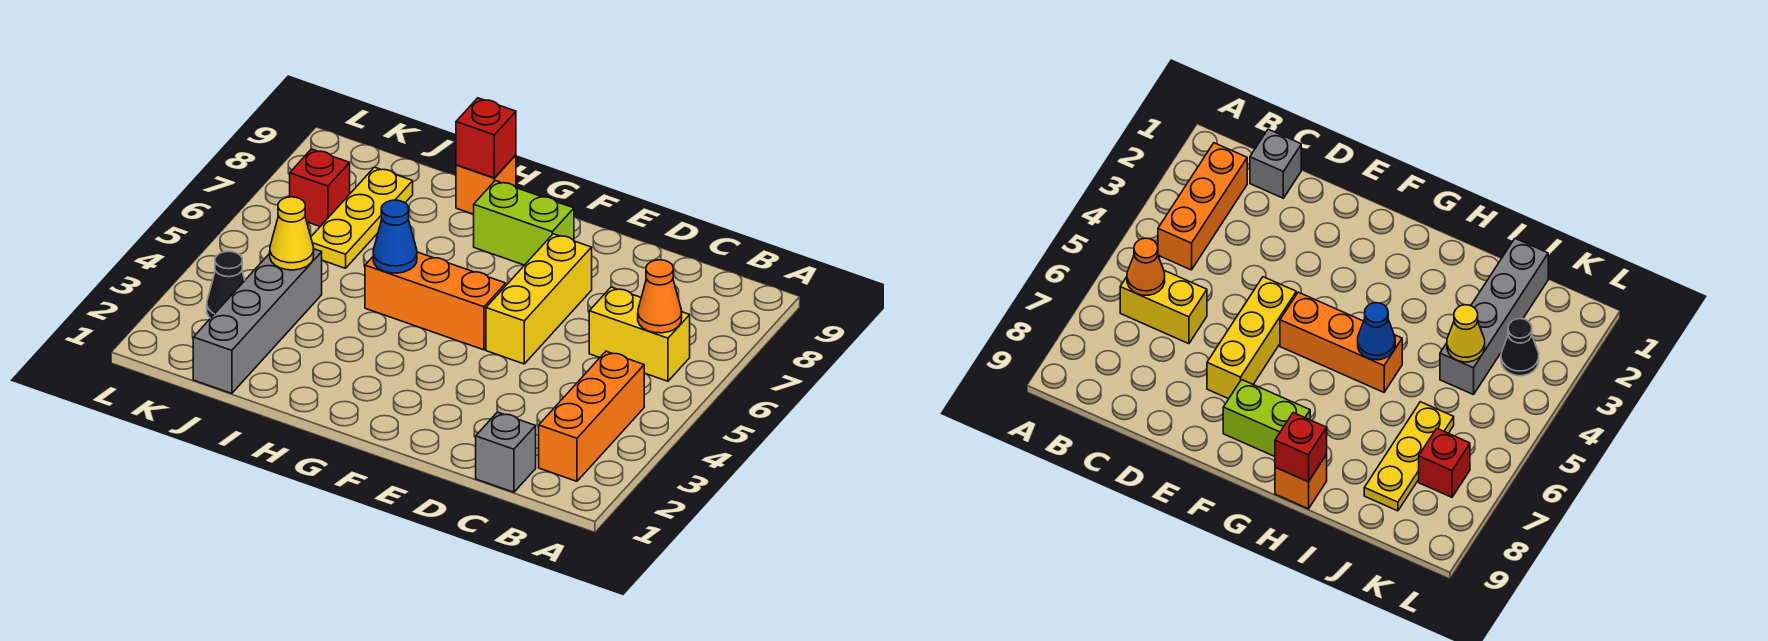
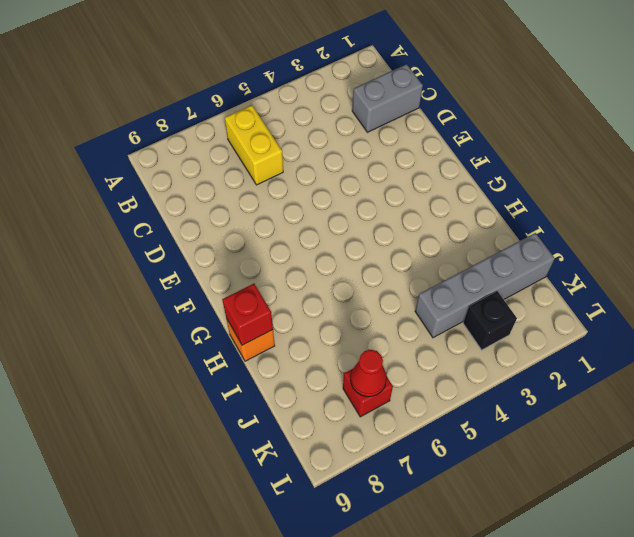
grey brick C1:C2 level 1 -> grey brick C1 level 1
black brick K3 level 1 -> black cone K3 level 1
red cone K7 level 2 -> none
none -> orange brick B2:B4 level 1
none -> yellow brick E5:E7 level 1
none -> orange brick F5:H5 level 1

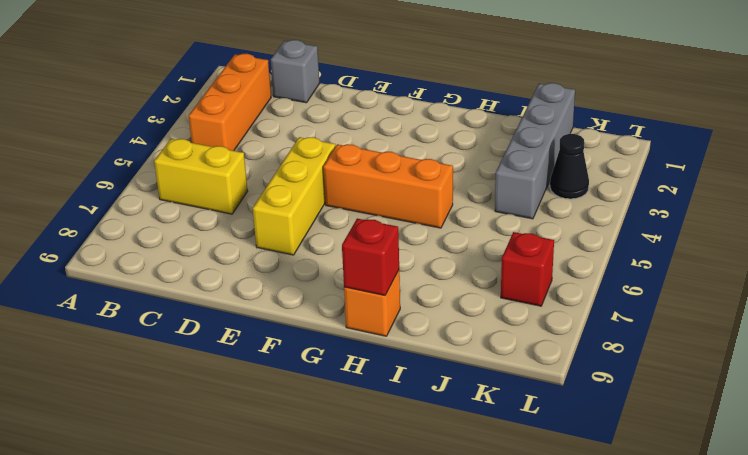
none -> lime brick F8:G8 level 1
none -> yellow plate J6:J8 level 1
none -> orange cone B6 level 2

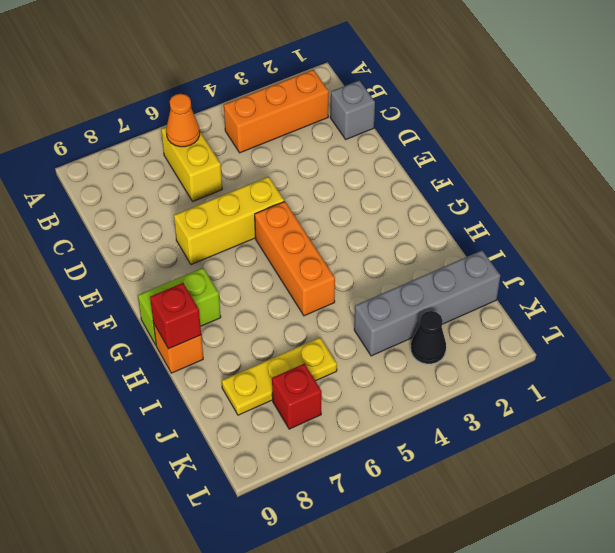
lime brick G8:G9 level 1 -> lime brick F8:G8 level 1
none -> blue cone H5 level 2
none -> yellow cone J4 level 2

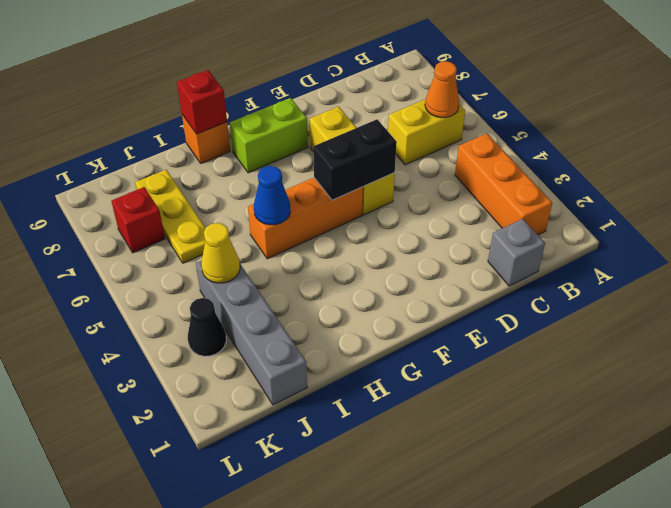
black brick E5:F5 level 2 -> none

